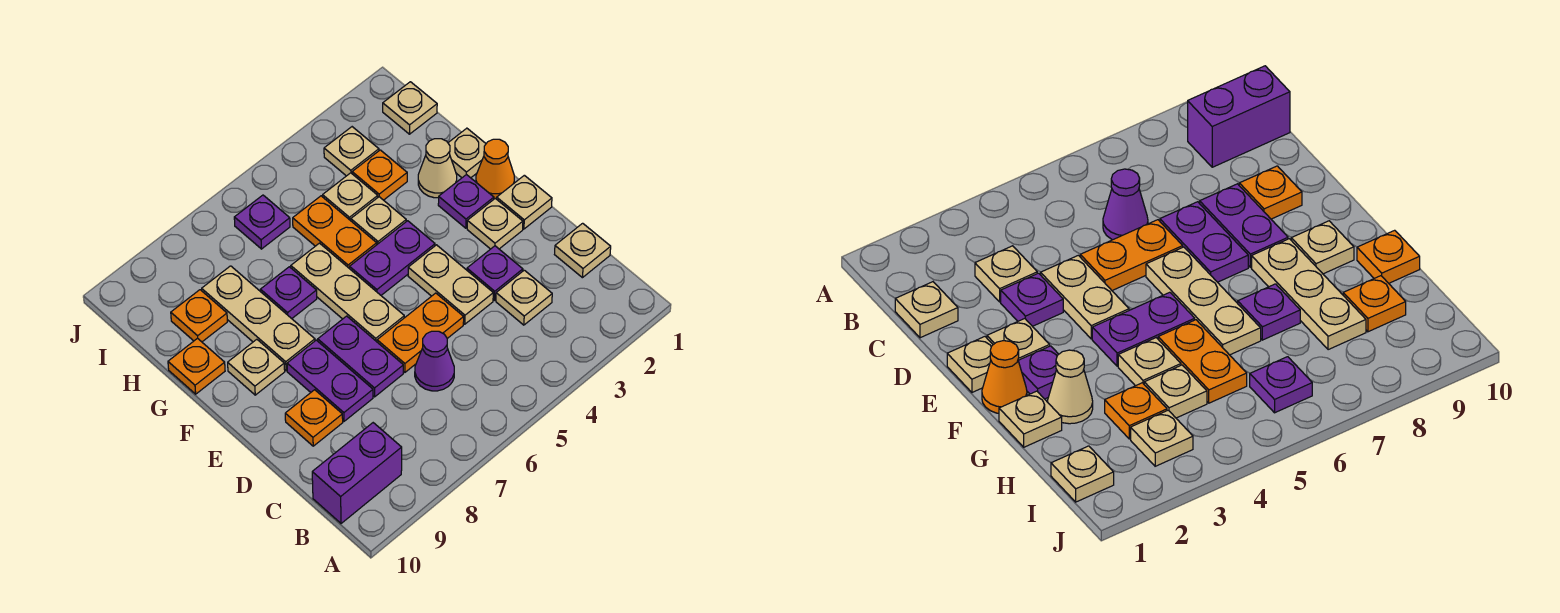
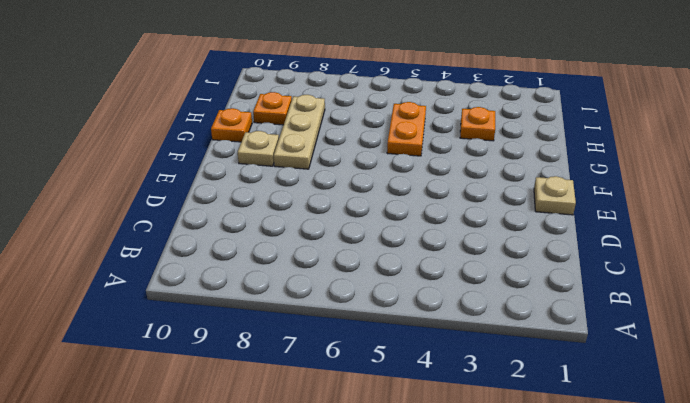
none -> purple brick B9:B10 level 1
none -> tan plate C1 level 1
none -> tan plate C3 level 1
none -> purple cone C6 level 1

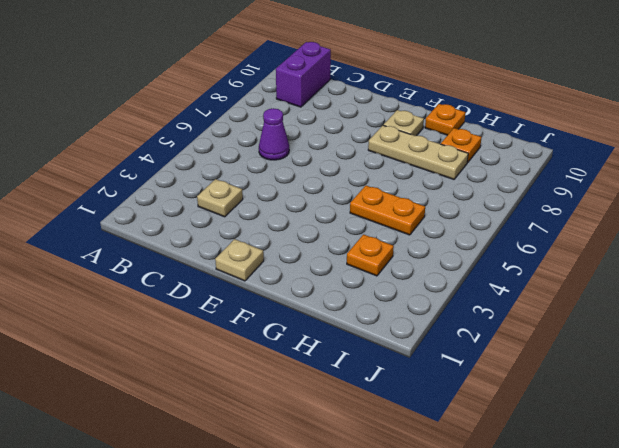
none -> tan plate C1 level 1
none -> purple plate D3 level 1
none -> tan plate D4:E4 level 1
none -> orange plate D5:D6 level 1

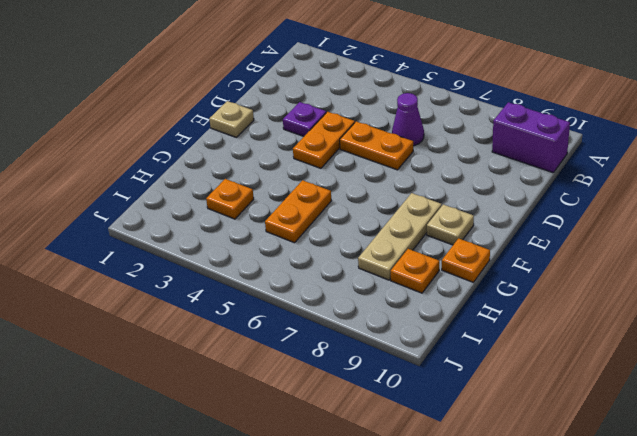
orange plate D4:E4 level 1 -> tan plate D4:E4 level 1
none -> tan plate C1 level 1
none -> tan plate C3 level 1
none -> purple plate D7:E7 level 1
none -> purple plate D8:E8 level 1

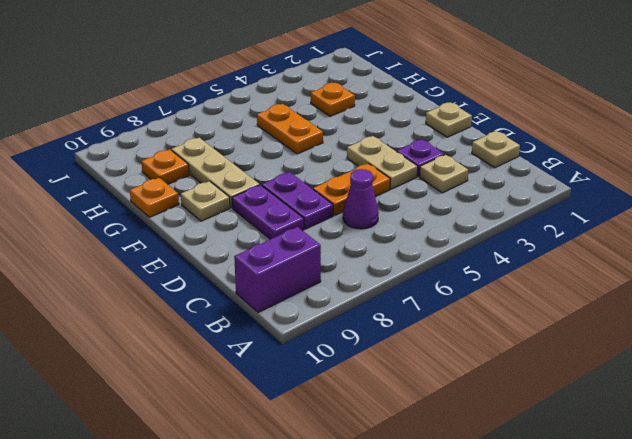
none -> orange plate D9 level 1
none -> tan plate E2 level 1
none -> tan plate E6:G6 level 1
none -> orange cone F1 level 1

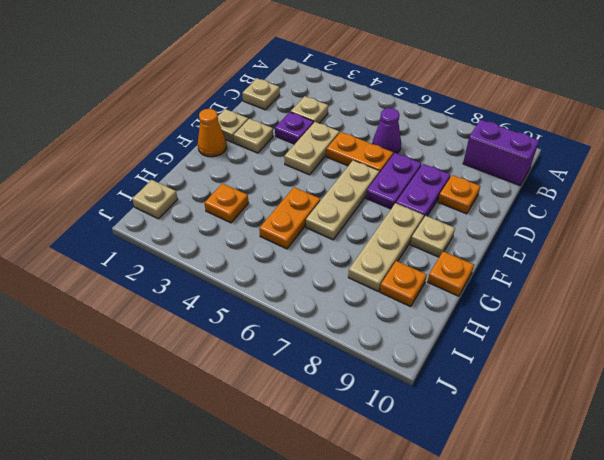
none -> purple plate F2 level 1
none -> purple plate F4:F5 level 1
none -> tan plate G1 level 1
none -> tan cone G2 level 1

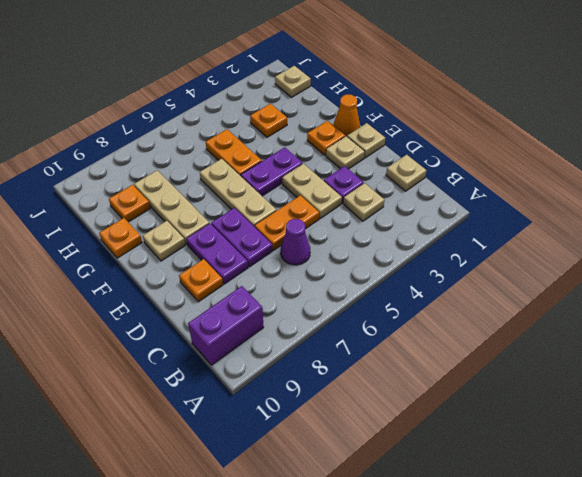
orange plate F2 level 1 -> purple plate F2 level 1
none -> tan plate G1 level 1
none -> tan cone G2 level 1
none -> tan plate G4 level 1
none -> purple plate G7 level 1

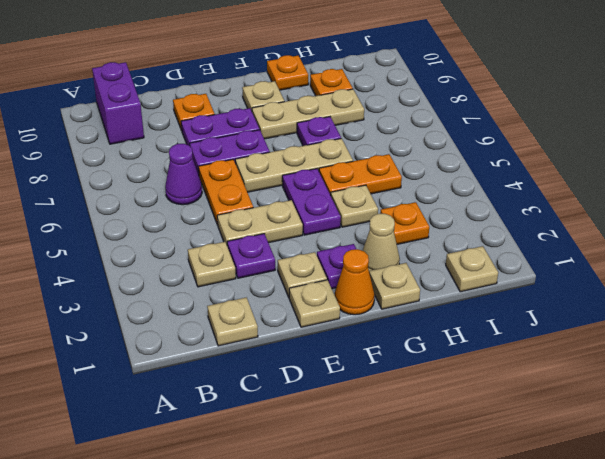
none -> tan plate H4 level 1
none -> tan plate I3 level 1
none -> purple plate I6 level 1

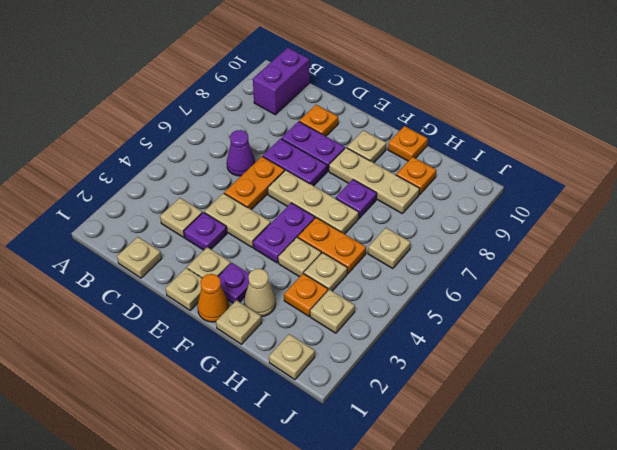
tan plate I6 level 1 -> purple plate I6 level 1

